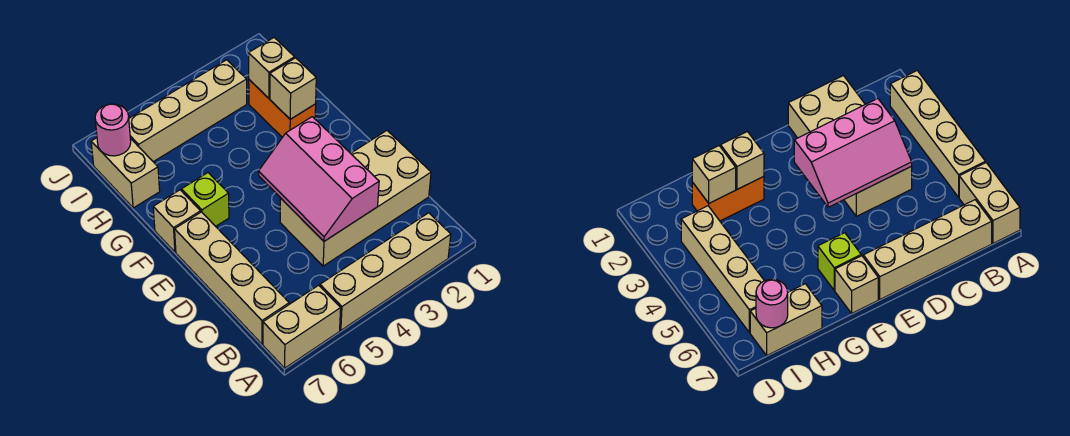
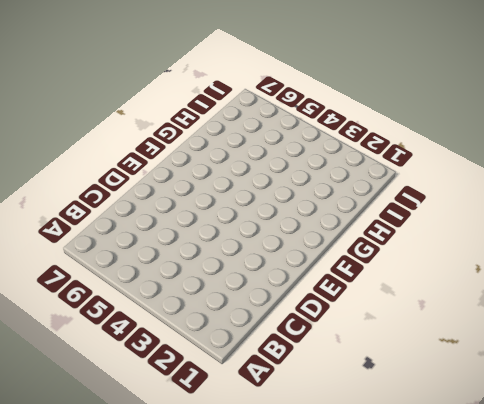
none -> tan brick A2:A5 level 1
none -> tan brick A6:A7 level 1
none -> tan brick B7:E7 level 1

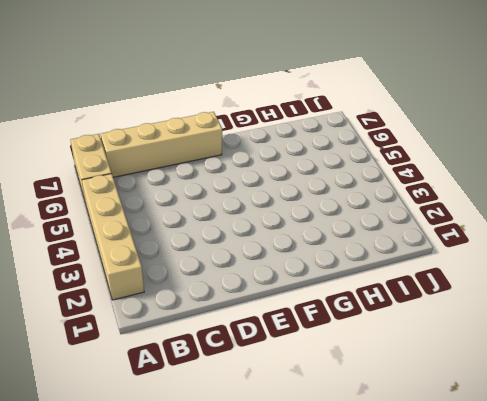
none -> tan brick C1:D4 level 1
none -> lime brick F6 level 1
none -> tan brick F7 level 1

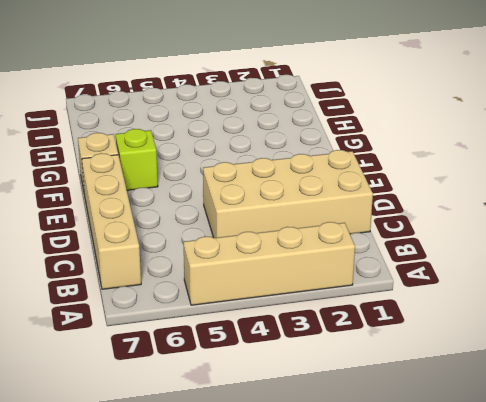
none -> tan brick A6:A7 level 1
none -> orange brick G2:H2 level 1
none -> tan brick H7:I7 level 1

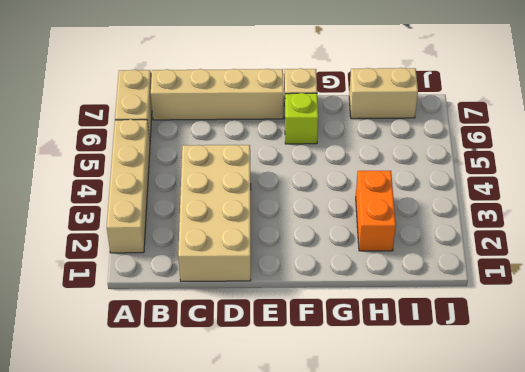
orange brick H2:H3 level 1 -> orange brick G2:H2 level 1
none -> tan brick I3:I6 level 1
none -> pink slope C3:E4 level 2 top 3
none -> tan brick G2 level 2

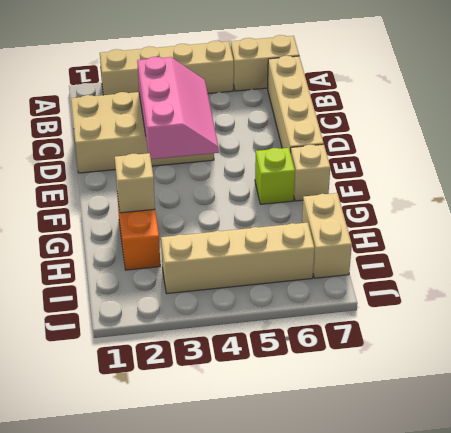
none -> tan brick H2 level 2
none -> pink round brick I7 level 2

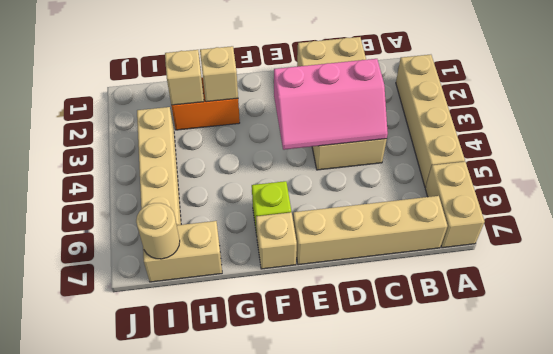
tan round brick I7 level 2 -> pink round brick I7 level 2

